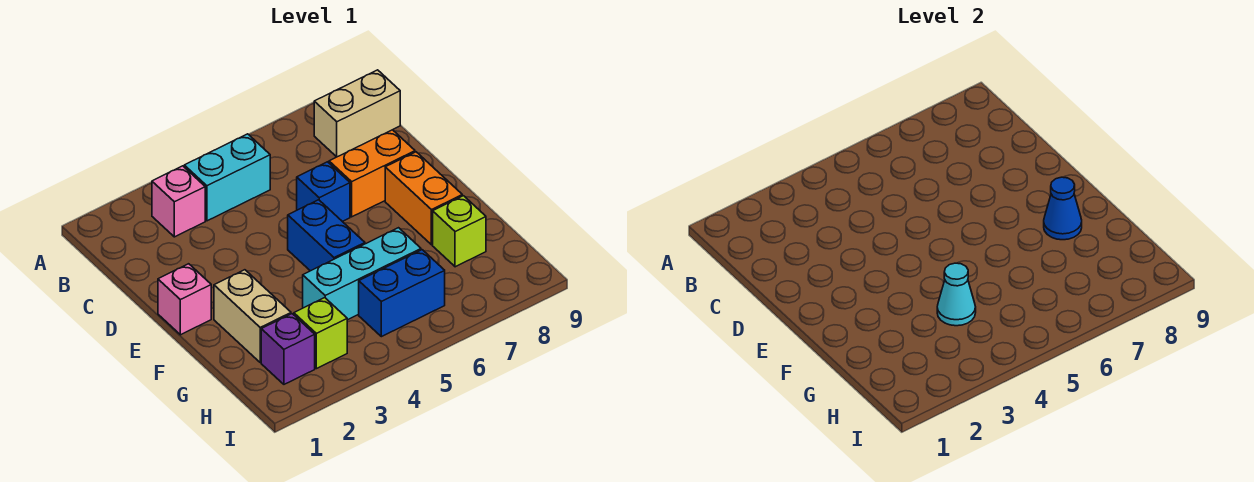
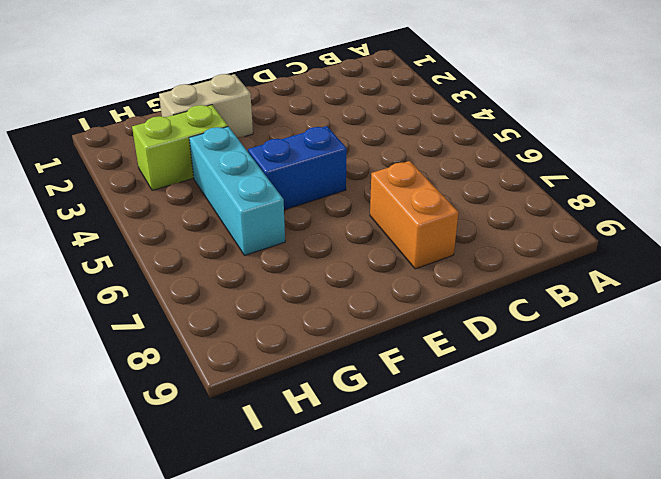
lime brick G3:H3 level 1 -> lime brick H3 level 1
none -> pink brick B3 level 1
none -> cyan brick B4:B5 level 1
none -> tan brick B8:B9 level 1

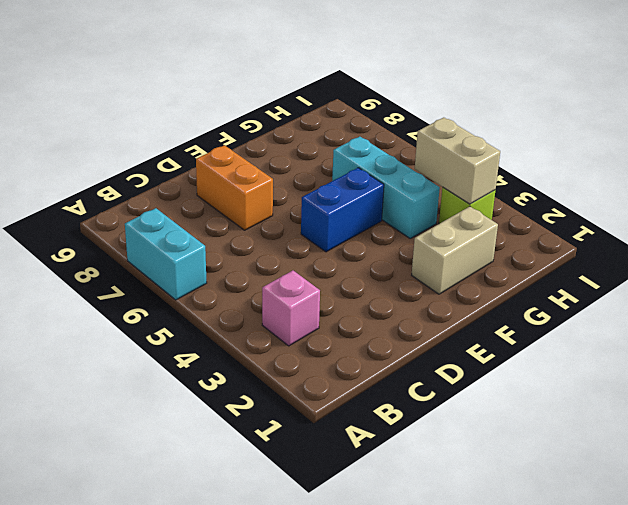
cyan brick A6:A7 level 1 -> cyan brick B4:B5 level 1
tan brick H3:H4 level 2 -> tan brick B8:B9 level 1
none -> blue brick D6 level 1
none -> pink brick E1 level 1
none -> orange brick E8:F8 level 1

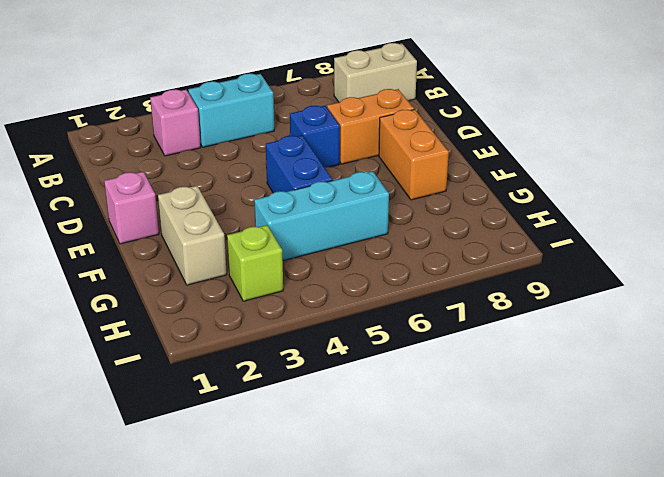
none -> lime brick G8 level 1
none -> purple brick H2 level 1
none -> blue brick H5:H6 level 1

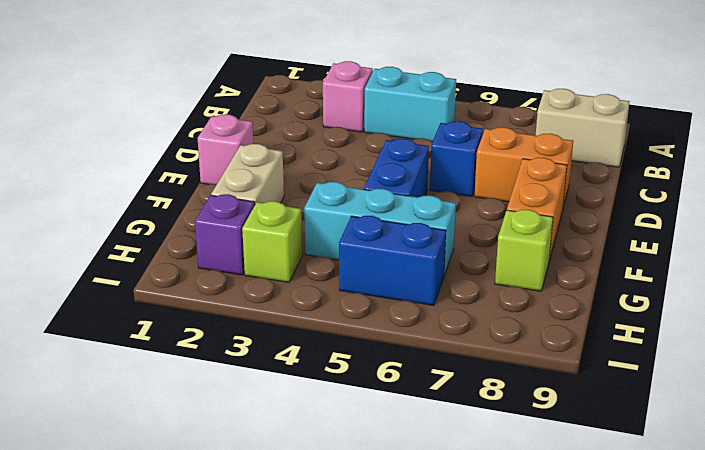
none -> blue cone F8 level 2
none -> cyan cone G4 level 2

